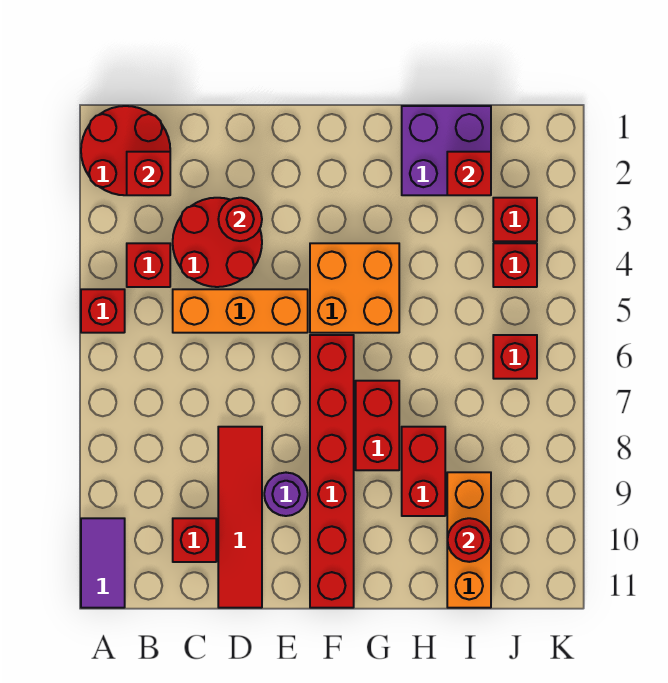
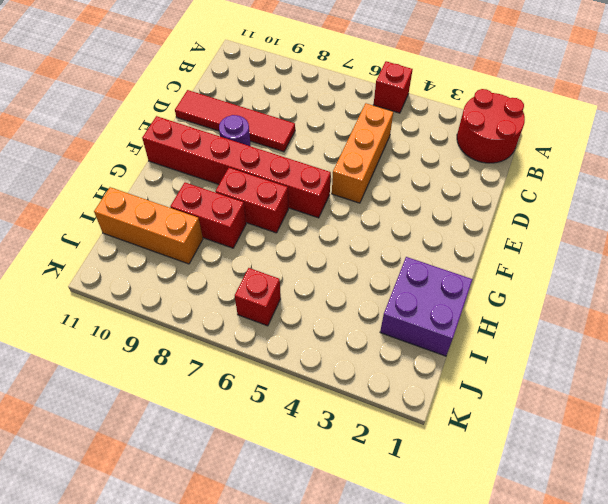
none -> purple tile A10:A11 level 1
none -> red brick B4 level 1
none -> red round brick C3:D4 level 1

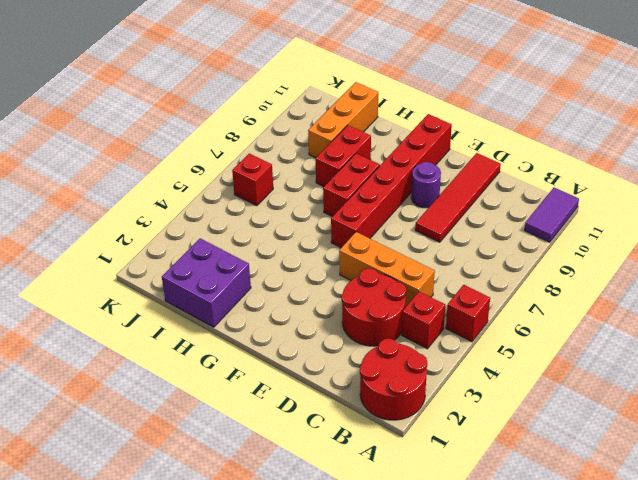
none -> red brick C10 level 1
none -> orange brick F4:G5 level 1
none -> red brick J3 level 1

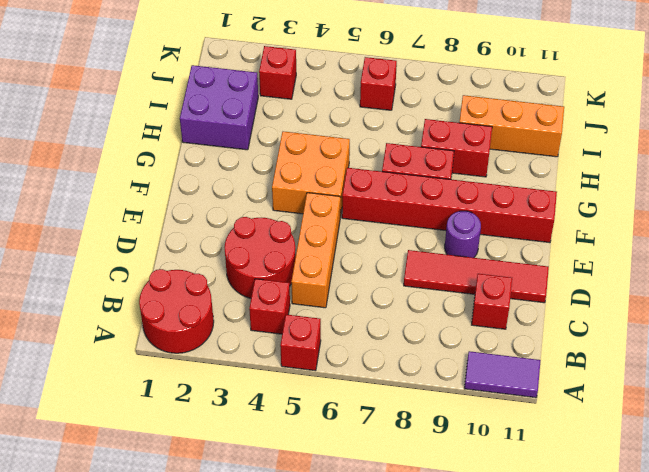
none -> red brick J4 level 1
none -> red brick B2 level 2
none -> red round brick D3 level 2

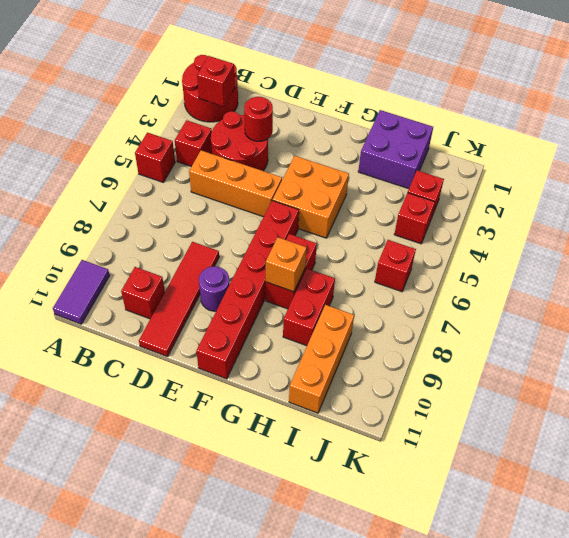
orange brick G8 level 2 -> none
none -> red brick I2 level 2
none -> red round brick I10 level 2

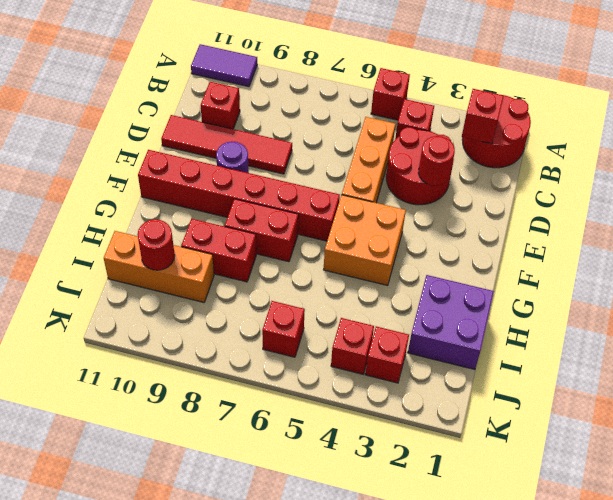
none -> red brick I2 level 2

